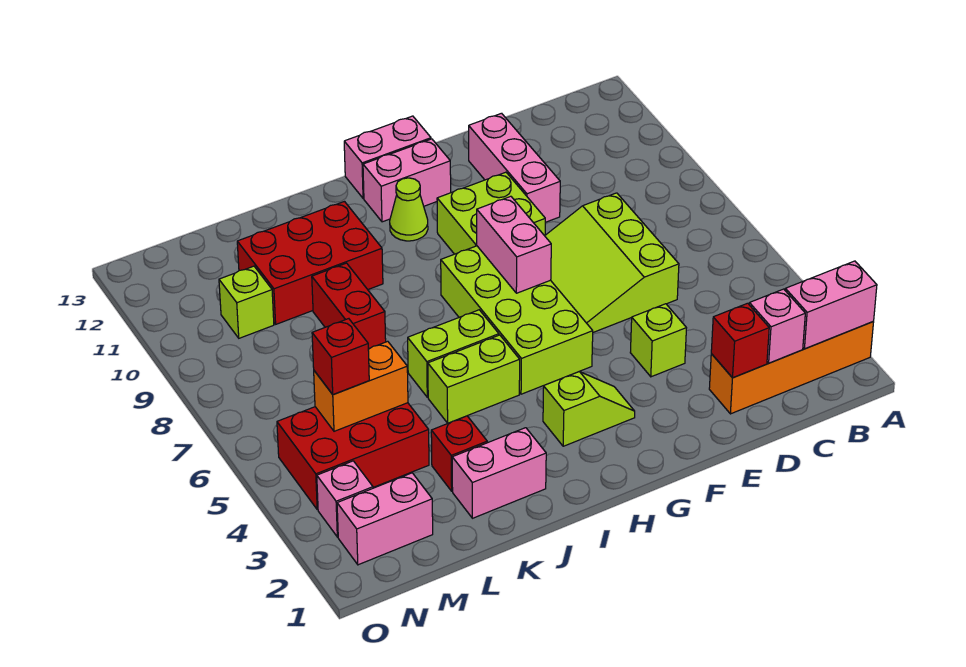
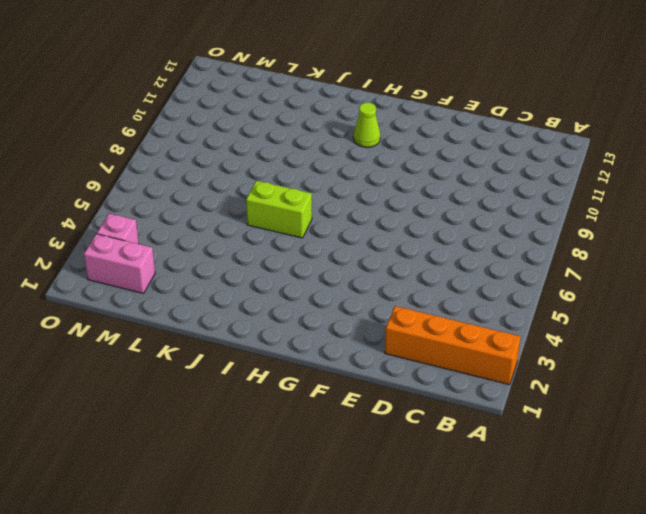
none -> lime slope D6:F8 level 1 top D
none -> lime brick E4 level 1
none -> pink brick E10:E12 level 1

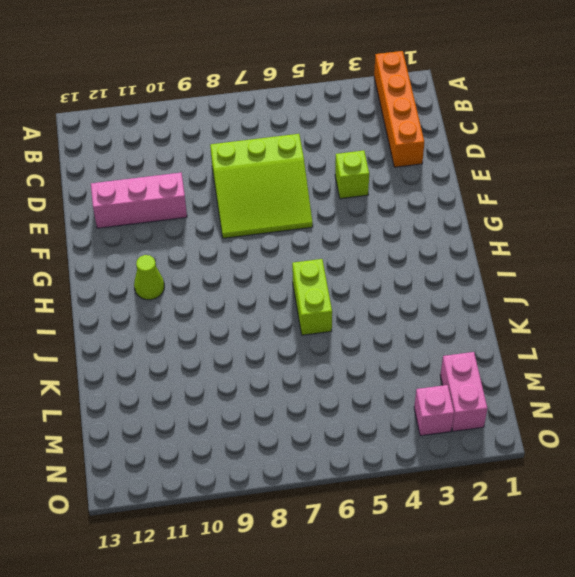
none -> lime brick F9:G10 level 1
none -> lime slope G3:H3 level 1 top H
none -> lime brick G5:H8 level 1

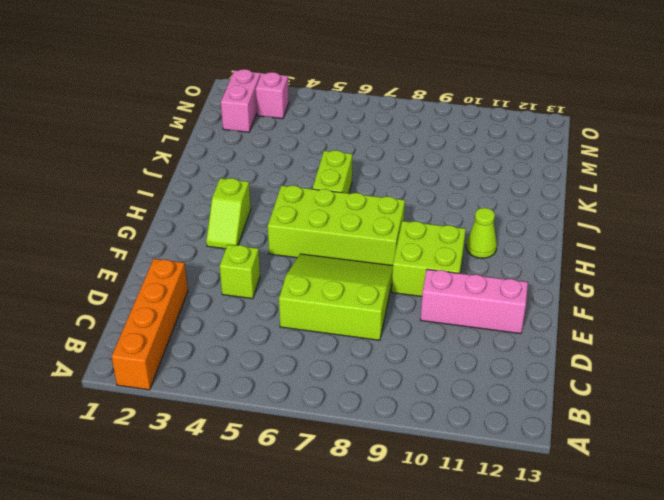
none -> pink brick G12:H12 level 1
none -> pink brick G13:H13 level 1
none -> lime brick I5:J5 level 1

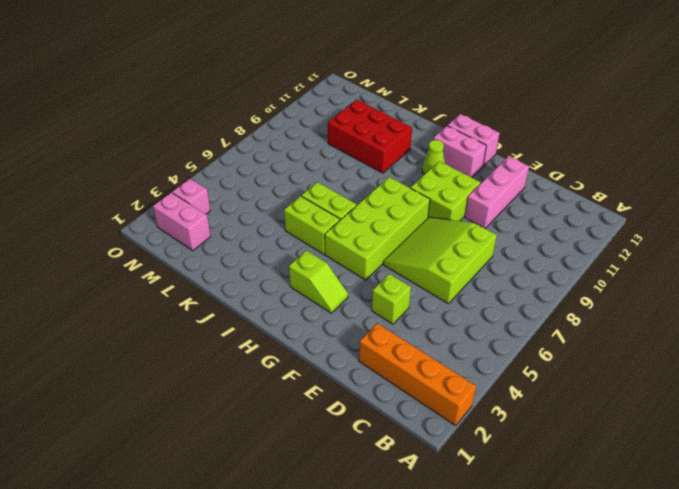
none -> pink brick J2:K2 level 1
none -> red brick K3 level 1
none -> red brick K8:K9 level 1

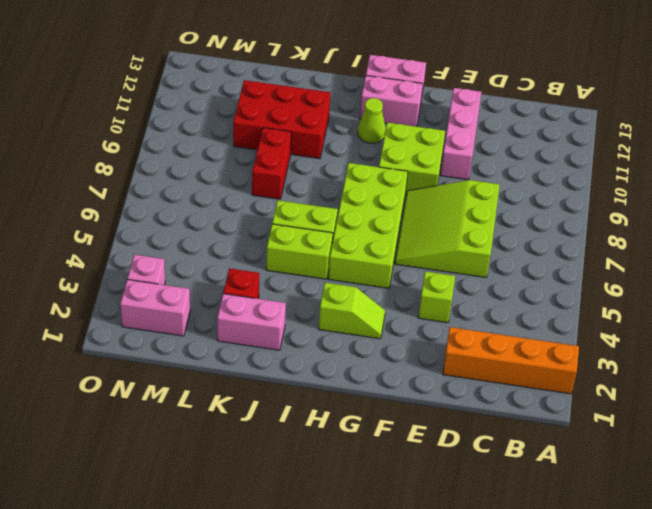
none -> red brick L4:N5 level 1
none -> lime brick M10 level 1
none -> pink brick A2:B2 level 2

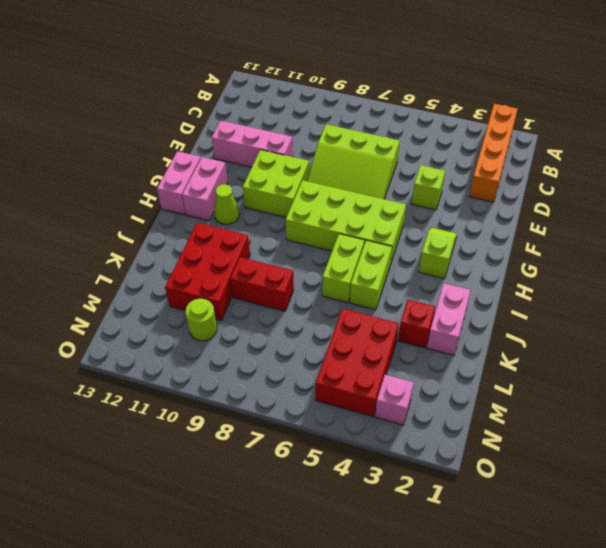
lime round brick M10 level 1 -> lime brick M10 level 1
none -> pink brick M2:N2 level 1
none -> pink brick A2:B2 level 2
none -> pink brick C2 level 2

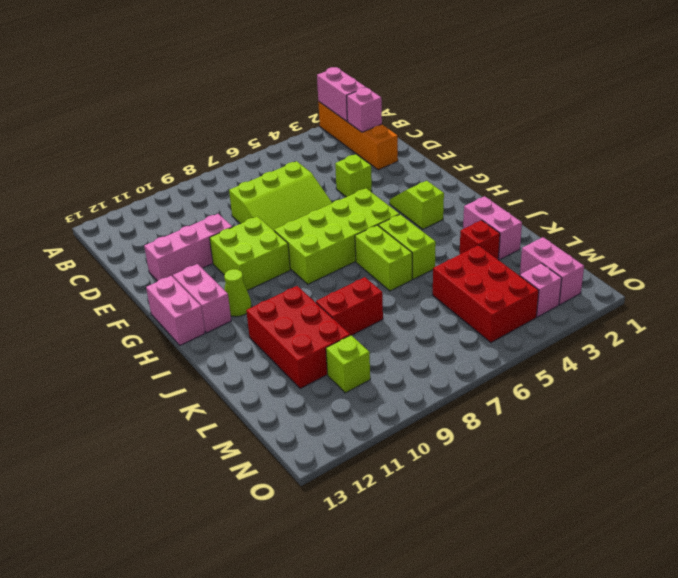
none -> red brick D2 level 2
none -> pink brick G7:G8 level 2
none -> orange brick L5:M5 level 2

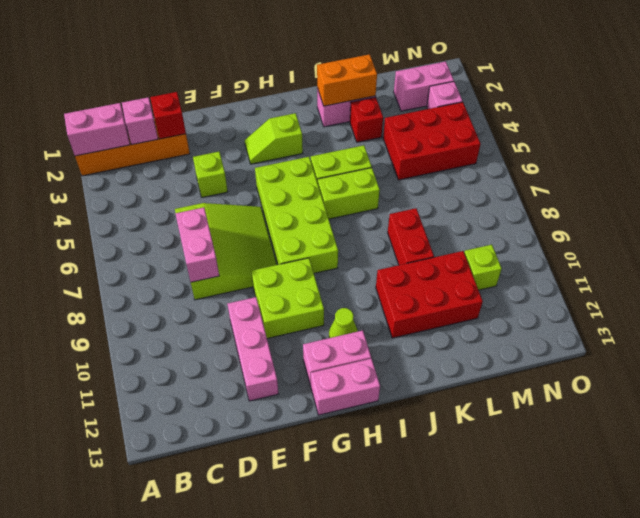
pink brick D7:D8 level 2 -> pink brick G7:G8 level 2
orange brick J2:K2 level 2 -> orange brick L5:M5 level 2
none -> red brick M5 level 3

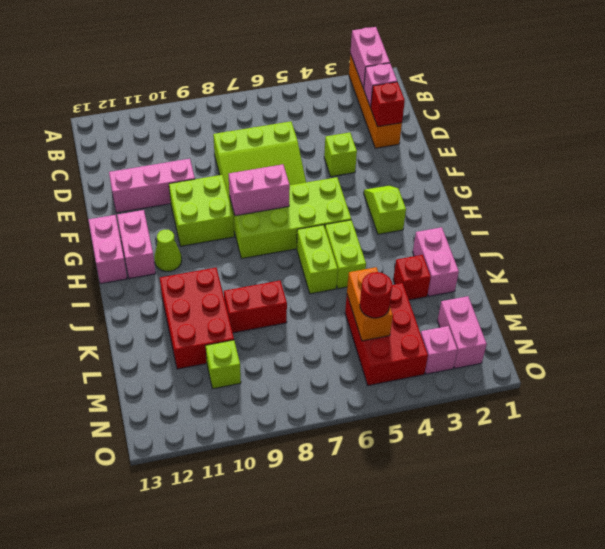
red round brick M5 level 3 -> red brick M5 level 3

